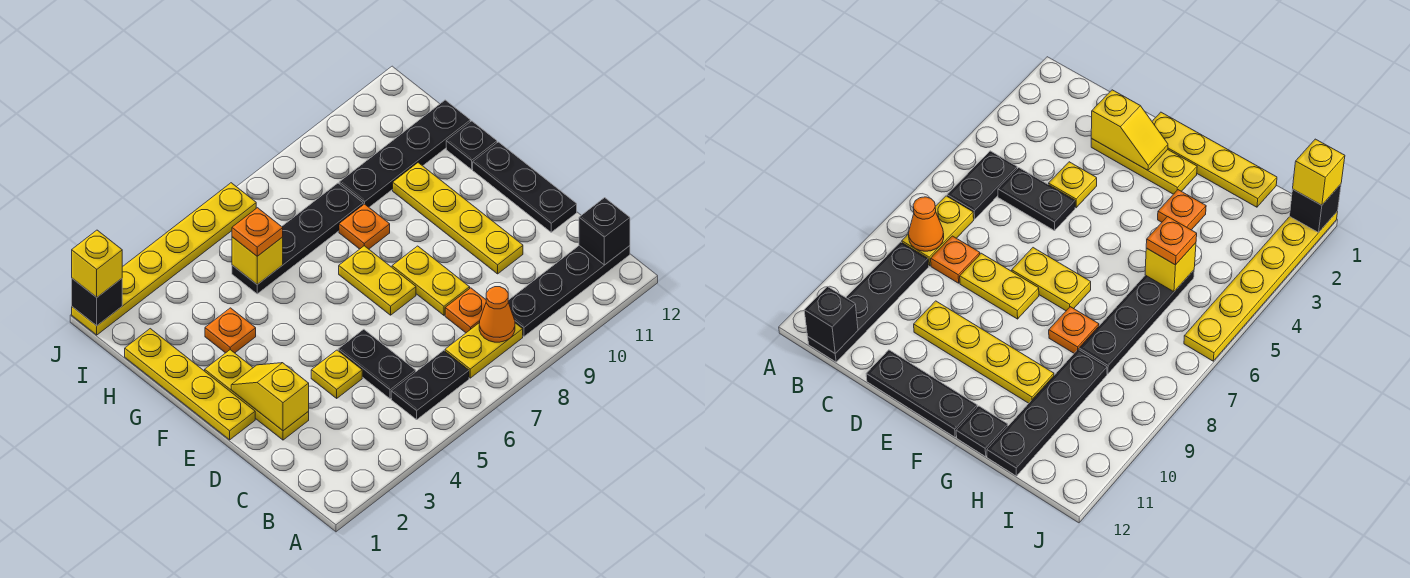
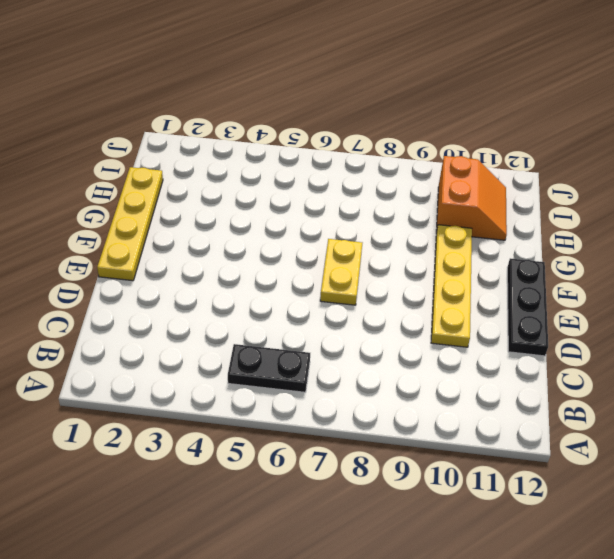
orange slope H10:I11 level 1 top 10 -> black plate H9:H12 level 1
none -> yellow plate B7:B8 level 1
none -> black plate B9:B12 level 1
none -> black plate C5:D5 level 1

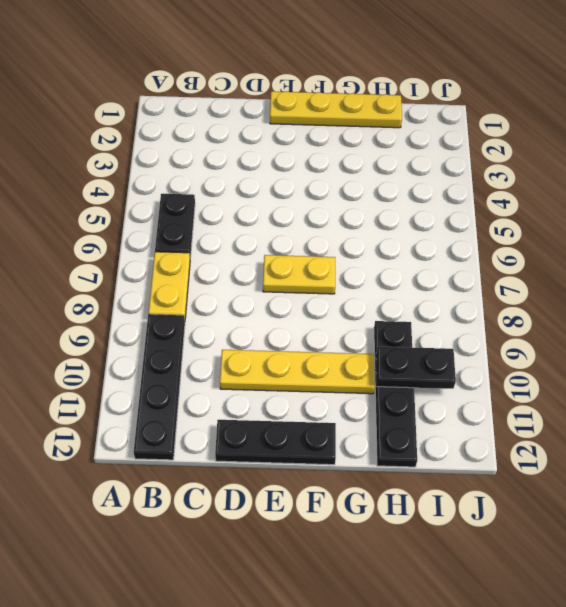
black plate H10:I10 level 2 -> black plate C5:D5 level 1
none -> orange plate C8 level 1
none -> yellow plate D2:F2 level 1
none -> yellow plate D4 level 1

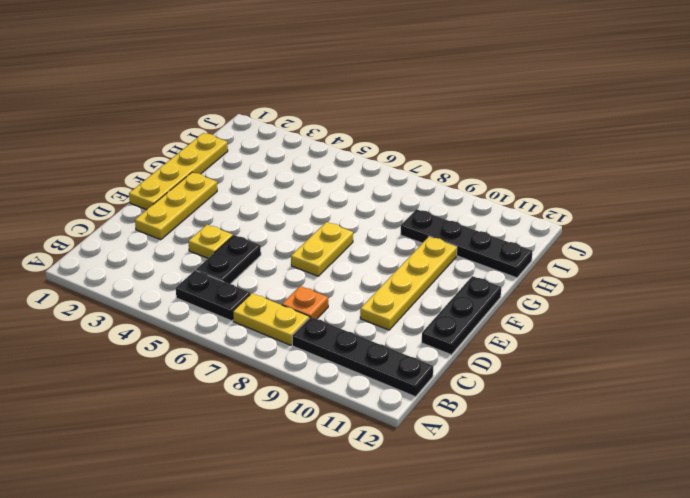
none -> yellow plate D8:E8 level 1
none -> orange plate G3 level 1
none -> orange plate G8 level 1

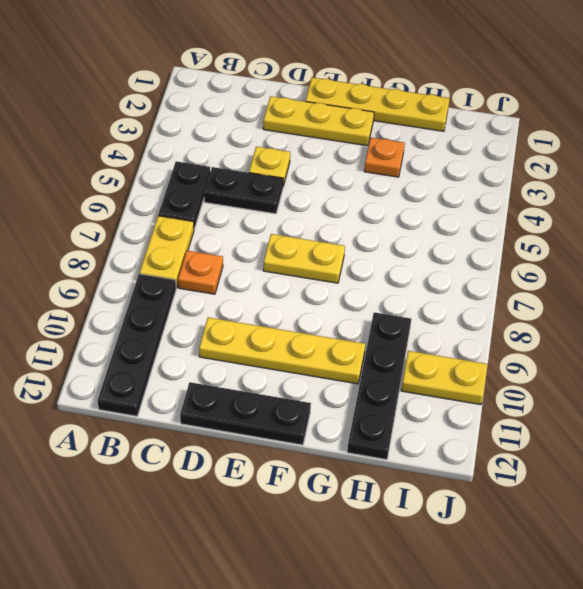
yellow plate I10:J10 level 1 -> yellow plate D8:E8 level 1
none -> orange plate G8 level 1
none -> black plate G12 level 1
none -> black plate H5:H8 level 1

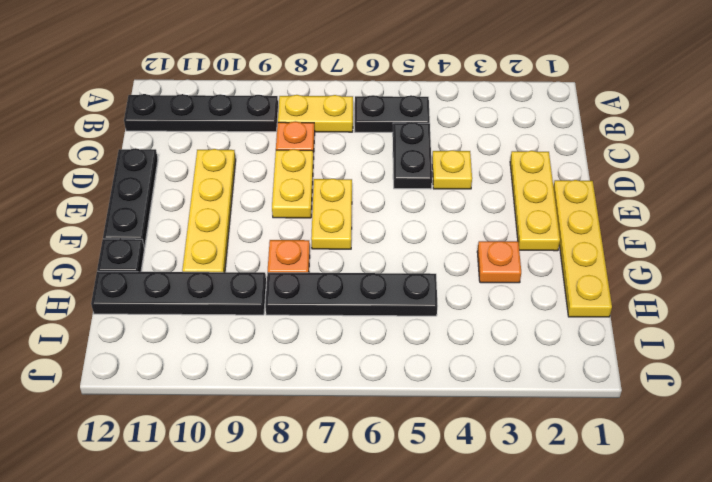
none -> yellow plate J1:J6 level 1
none -> orange cone B8 level 2
none -> black brick B12 level 2

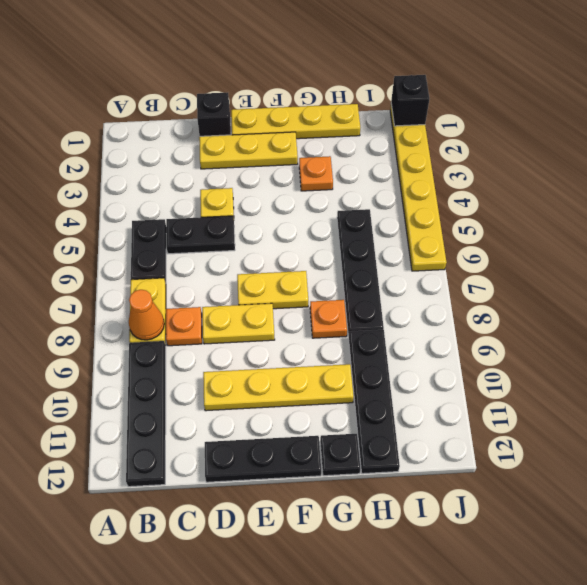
black brick D1 level 1 -> black brick B12 level 2
none -> yellow slope D2:E2 level 2 top D
none -> yellow brick H5 level 2
none -> orange plate H5 level 3

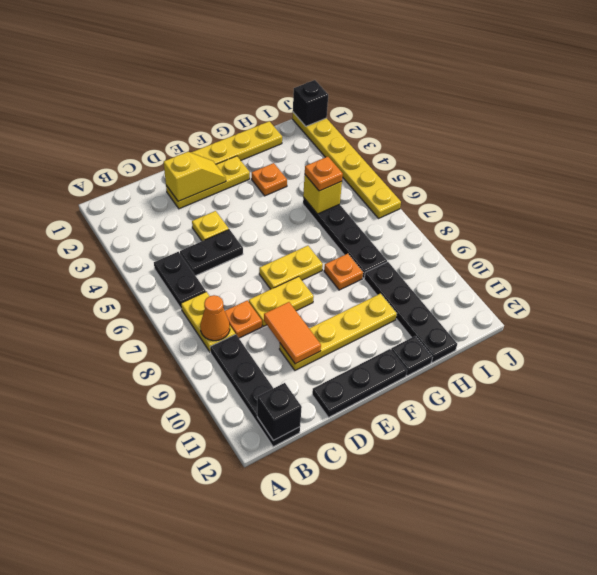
orange tile D9:D10 level 2 -> none
none -> yellow brick J1 level 3

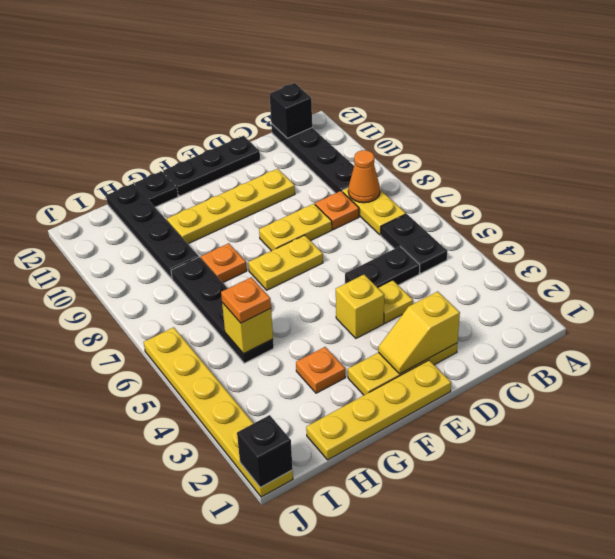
yellow brick E4 level 1 -> yellow brick J1 level 3

